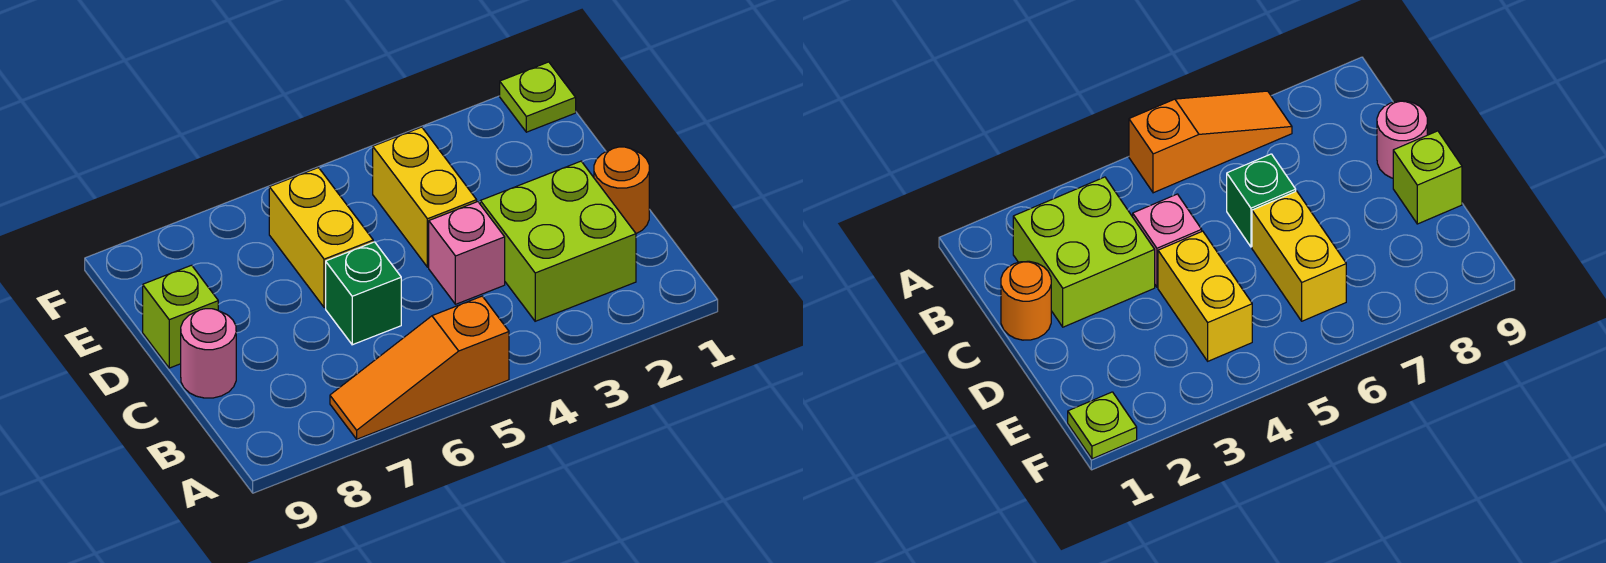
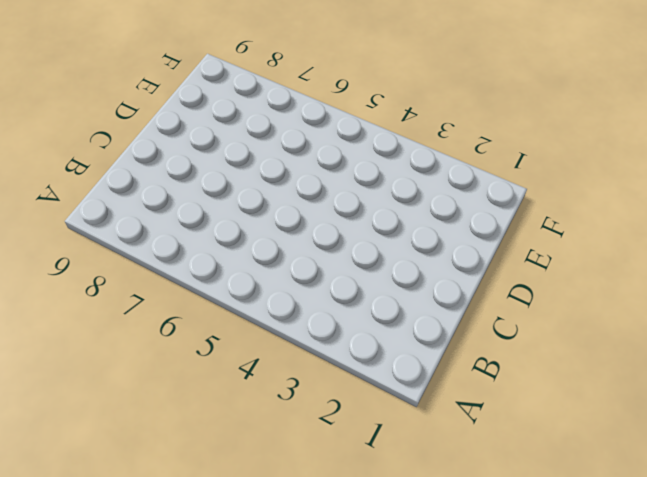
none -> orange slope A5:A7 level 1 top 5
none -> lime brick B2:C3 level 1

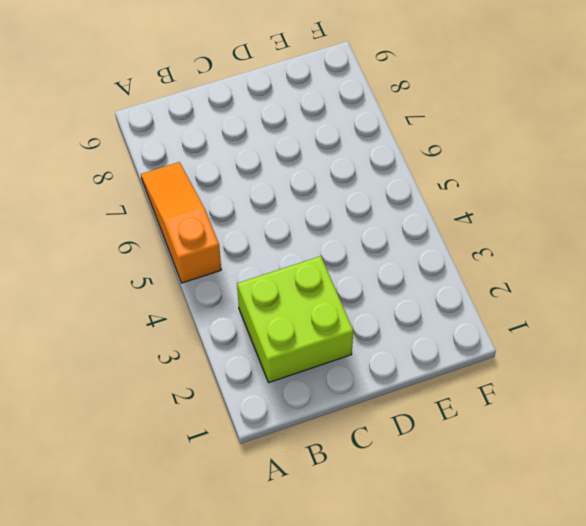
none -> orange round brick C1 level 1
none -> pink brick C4 level 1

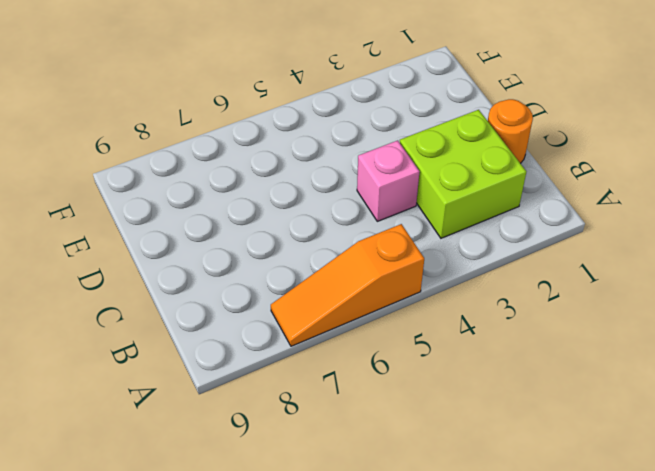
none -> green brick C6 level 1
none -> pink round brick C9 level 1

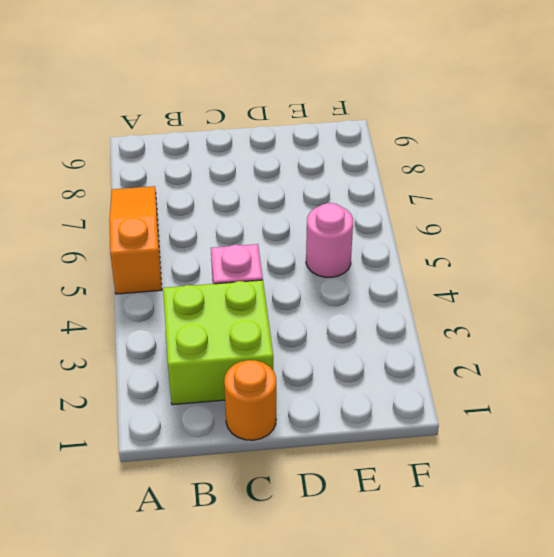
pink round brick E5 level 1 -> pink round brick C9 level 1
none -> green brick C6 level 1
none -> yellow brick D4:E4 level 1

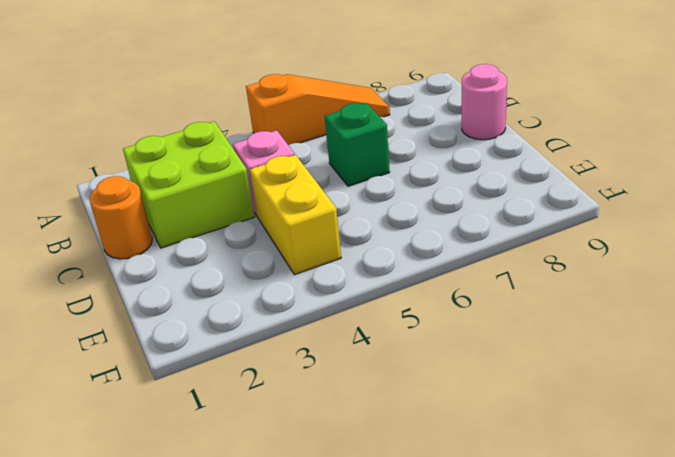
none -> yellow brick D6:E6 level 1
none -> lime brick D9 level 1

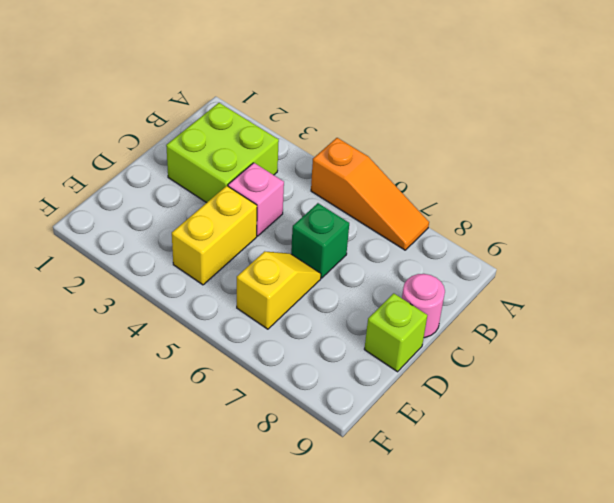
yellow slope D6:E6 level 1 top E -> yellow brick D6:E6 level 1
none -> orange round brick C1 level 1
none -> lime plate F1 level 1

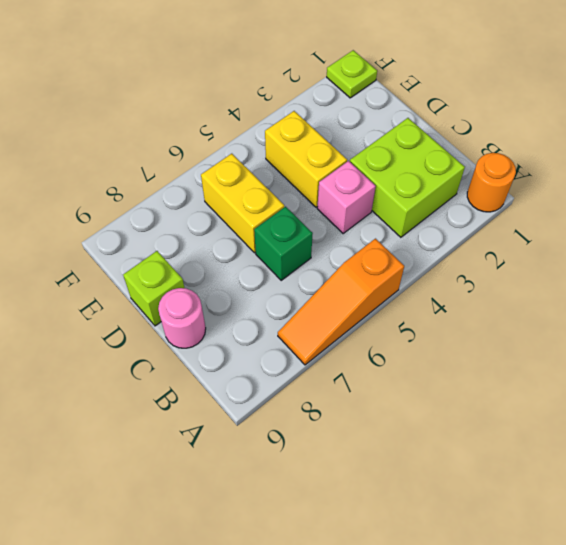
orange round brick A1 level 1 -> orange round brick C1 level 1

